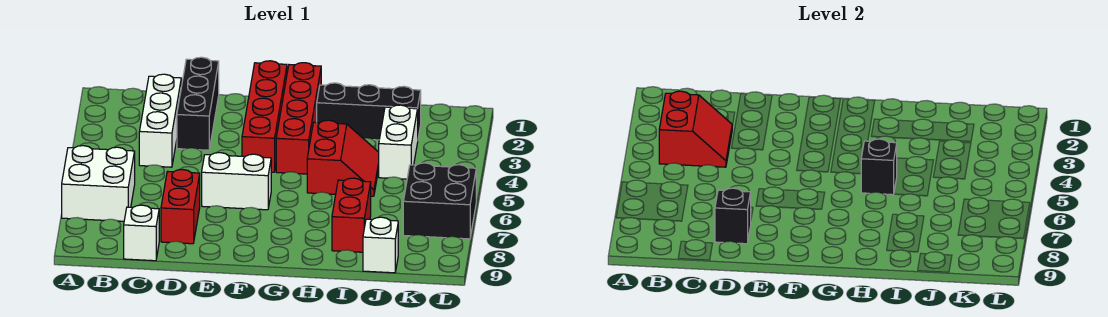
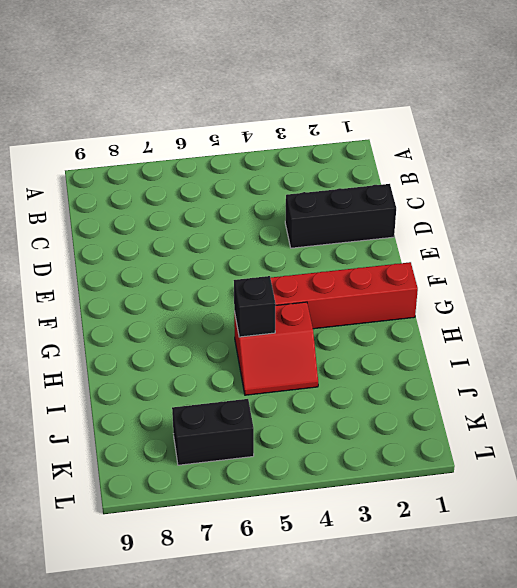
black brick K6:K7 level 1 -> black brick K6:L7 level 1
none -> white brick A6:B7 level 1
none -> white brick C2:C4 level 1
none -> white brick C9 level 1

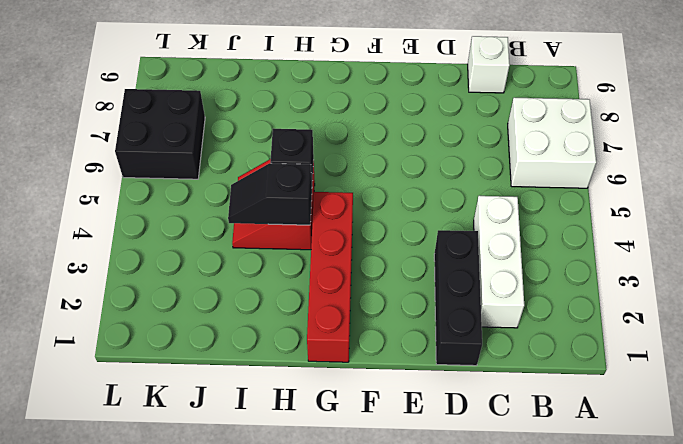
black slope H4:I4 level 2 top H -> none
none -> red brick D7:D8 level 1
none -> white brick E6:F6 level 1
none -> red brick F1:F4 level 1

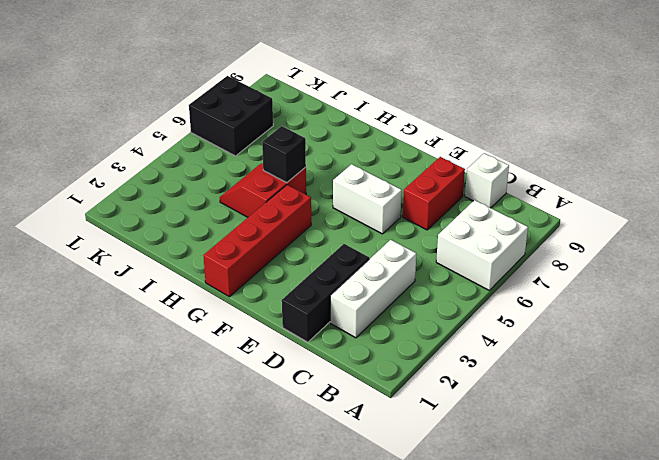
none -> red brick F1:F4 level 1
none -> black brick H2:J2 level 1
none -> red brick I7:I8 level 1

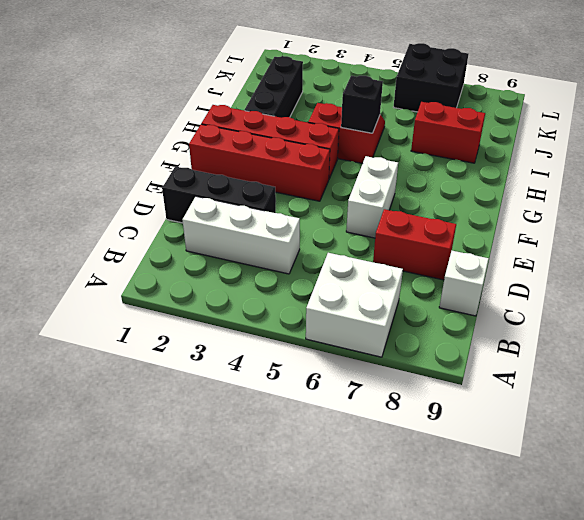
none -> white brick J3:J4 level 1
none -> white brick J9 level 1
none -> red slope B3:C4 level 2 top B

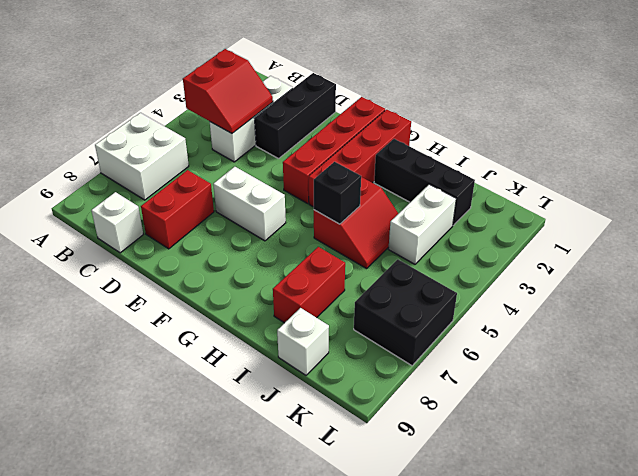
none -> black brick D8 level 2

